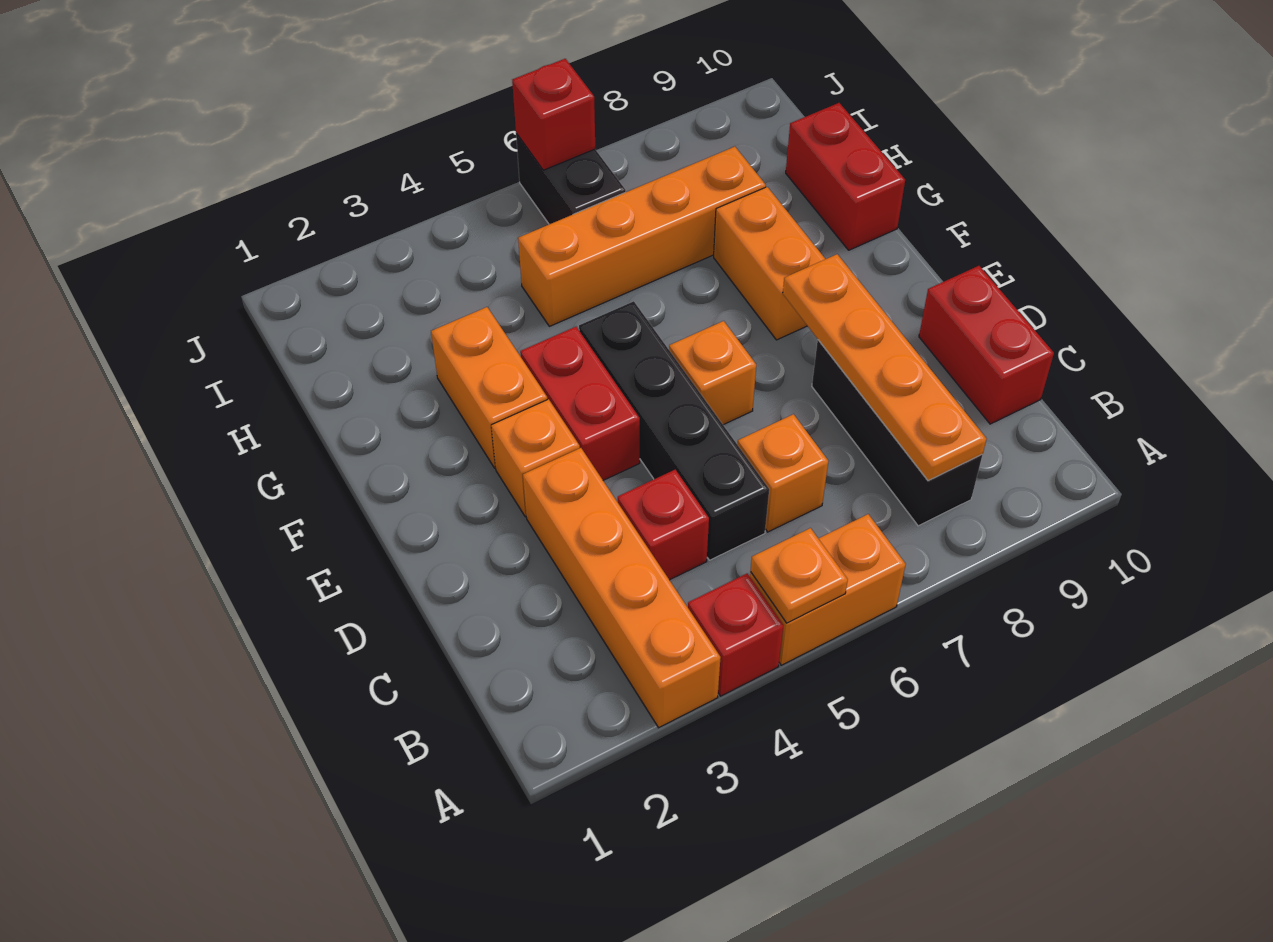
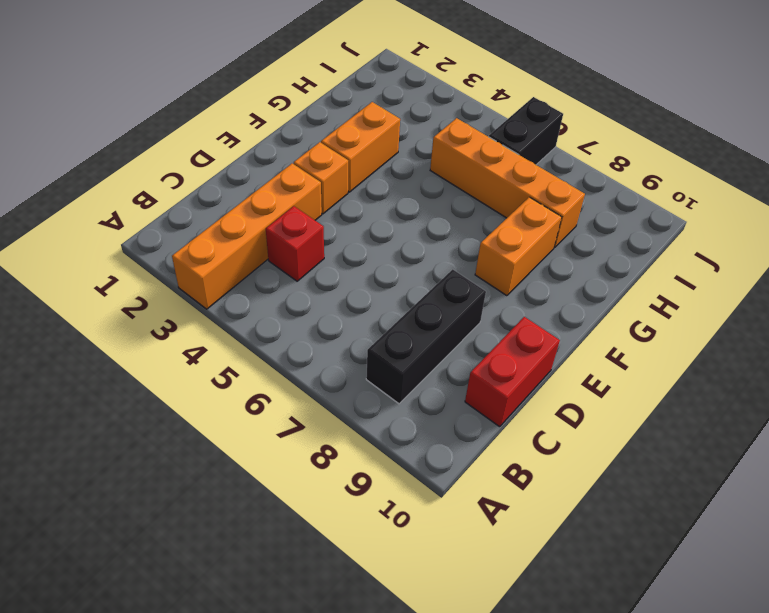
none -> red brick A4 level 1
none -> orange brick A5:A6 level 1
none -> black brick C5:F5 level 1

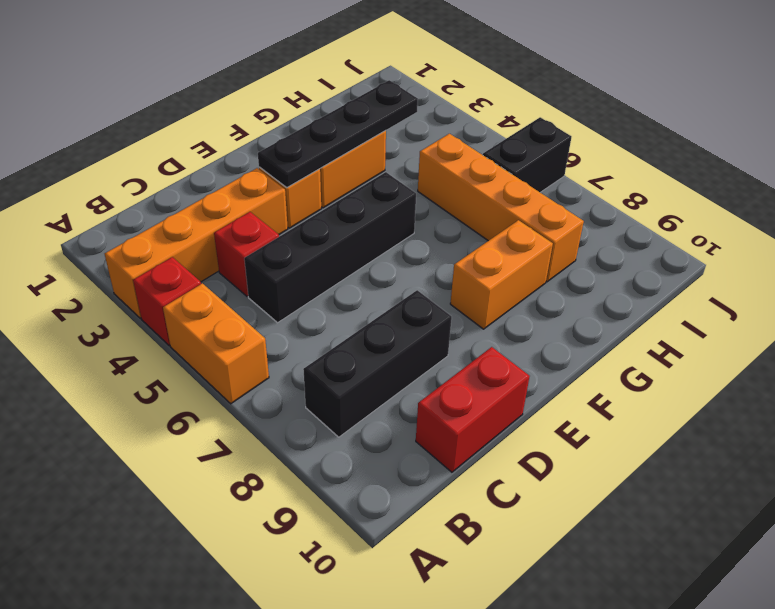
black plate E3:H3 level 2 -> none
none -> orange brick C6 level 1
none -> red brick E4:F4 level 1
none -> orange brick E6 level 1

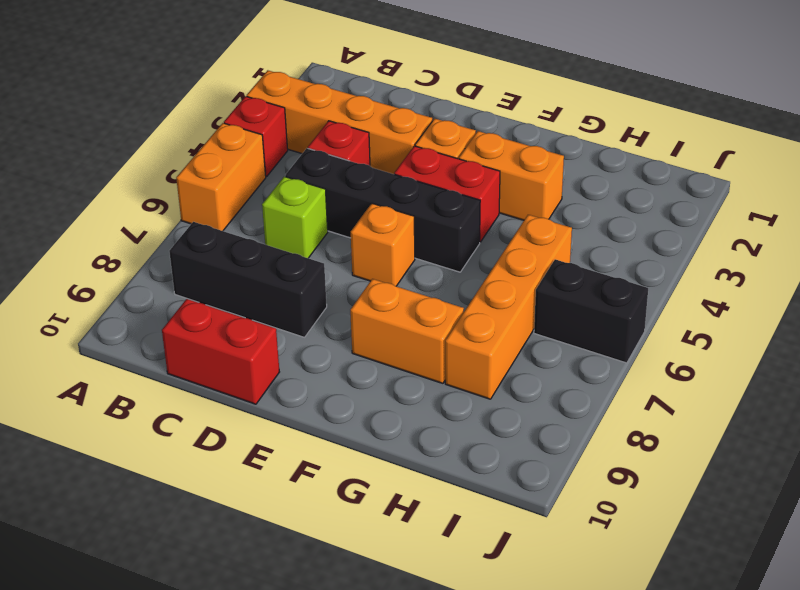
lime brick C6 level 1 -> orange brick C6 level 1
none -> red brick G10:H10 level 1
none -> orange plate A5 level 2
none -> orange plate B8:E8 level 2

